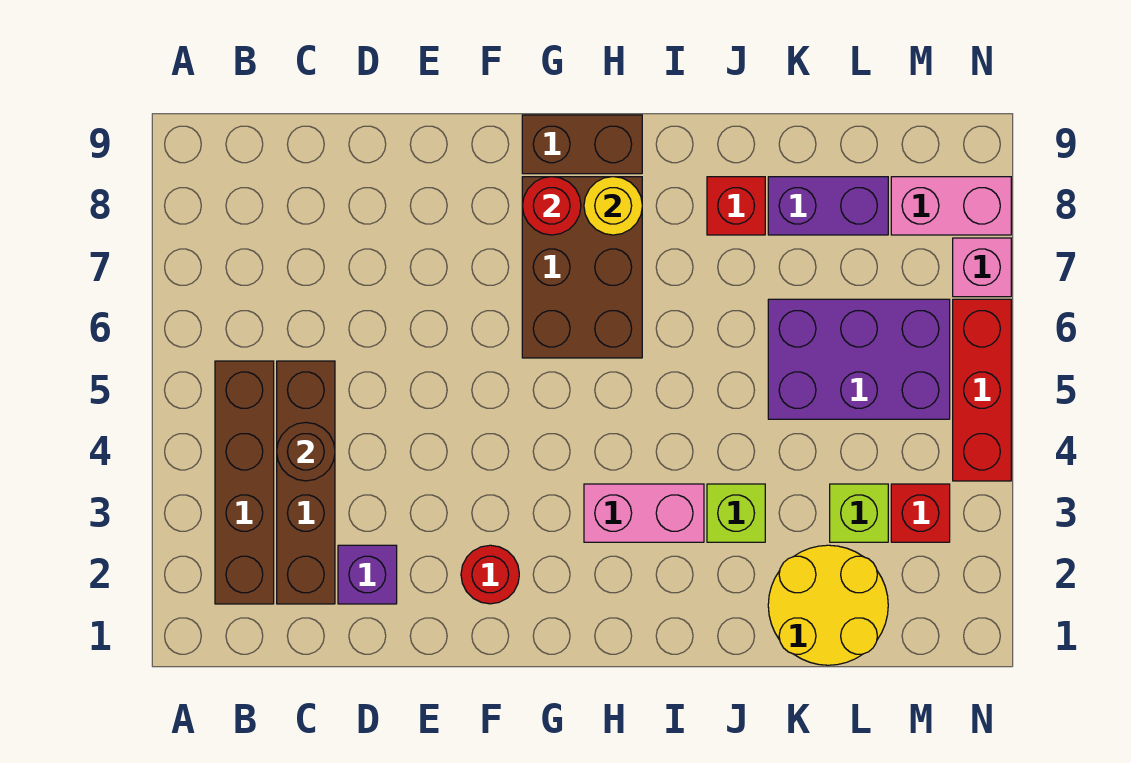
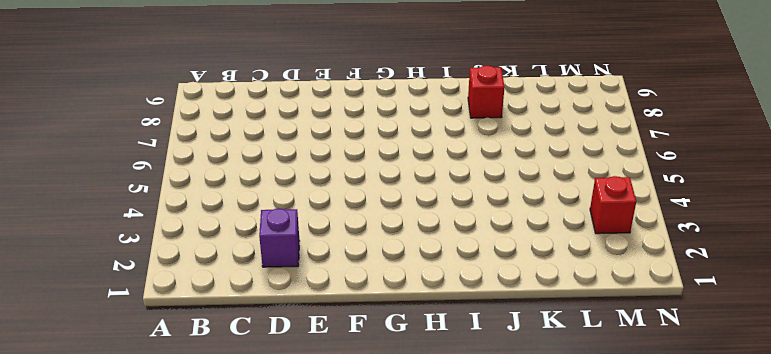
none -> brown brick B2:B5 level 1
none -> brown brick C2:C5 level 1
none -> red round brick F2 level 1

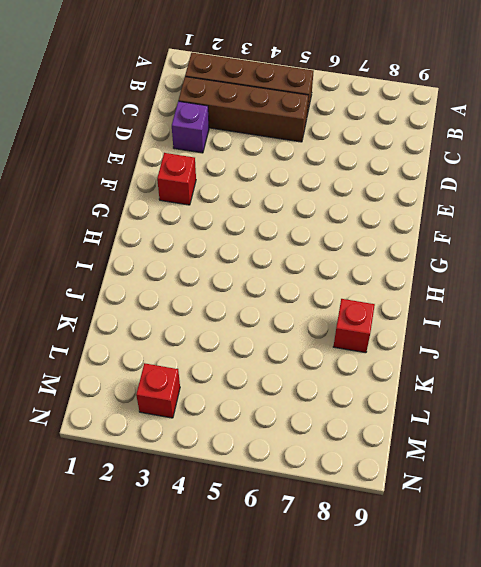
red brick F2 level 1 -> red round brick F2 level 1
none -> brown brick G6:H8 level 1
none -> brown brick G9:H9 level 1
none -> pink brick H3:I3 level 1

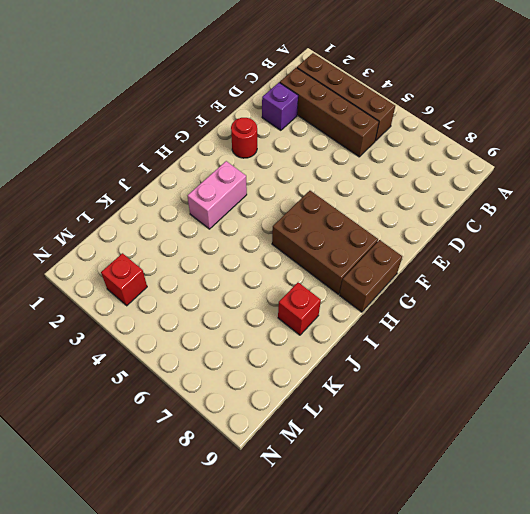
none -> lime brick J3 level 1
none -> yellow round brick K1:L2 level 1
none -> purple brick K5:M6 level 1

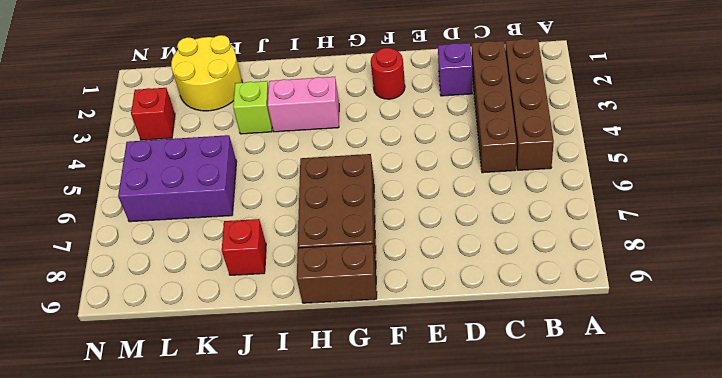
none -> purple brick K8:L8 level 1
none -> lime brick L3 level 1
none -> pink brick M8:N8 level 1

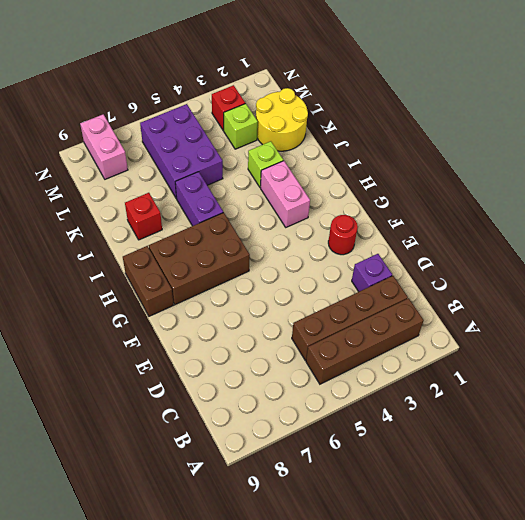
purple brick I6:J6 level 1 -> purple brick K8:L8 level 1
none -> red brick N4:N6 level 1
none -> pink brick N7 level 1
none -> brown round brick C4 level 2

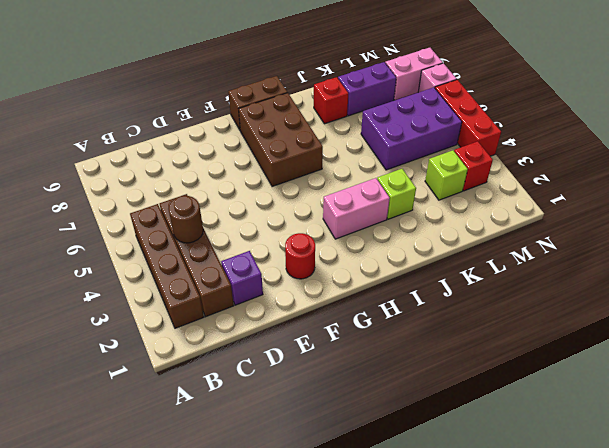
none -> yellow round brick K1:L2 level 1
none -> red round brick G8 level 2
none -> yellow round brick H8 level 2

